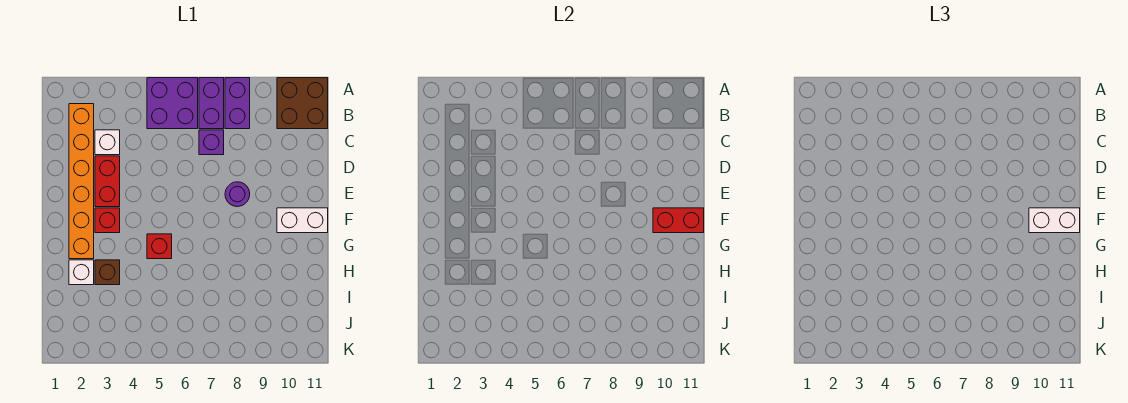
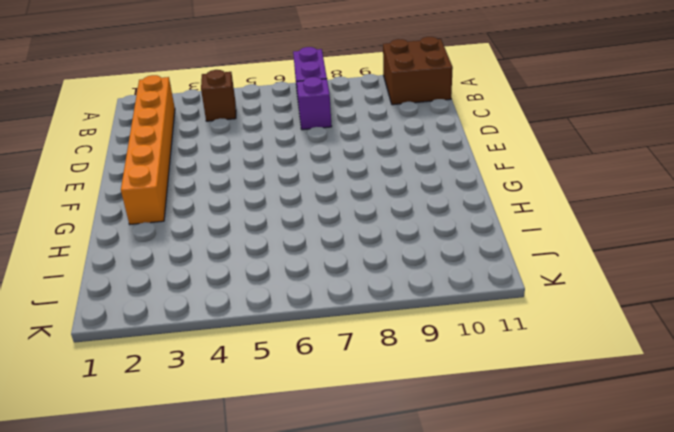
brown brick B4 level 1 -> brown brick H3 level 1
none -> purple brick A5:B6 level 1
none -> purple brick A8:B8 level 1
none -> white brick C3 level 1

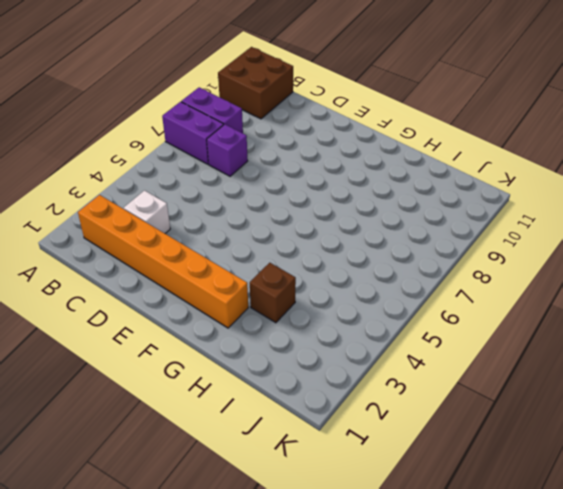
none -> purple brick A5:B6 level 1
none -> red brick D3:E3 level 1
none -> purple round brick E8 level 1

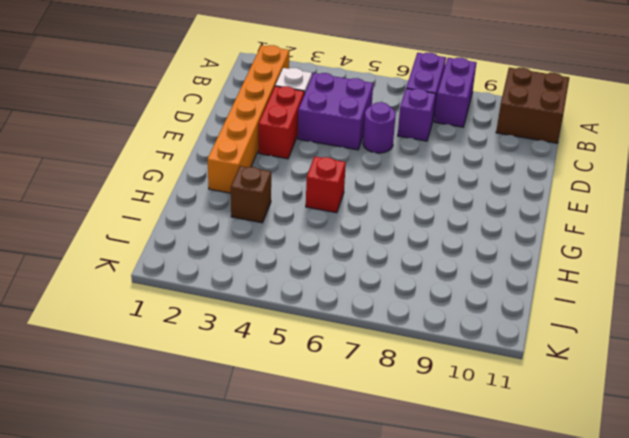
purple brick C4:D5 level 1 -> purple brick A5:B6 level 1
purple round brick D6 level 1 -> purple round brick E8 level 1
none -> red brick F3 level 1
none -> white brick F10:F11 level 1
none -> white brick H2 level 1

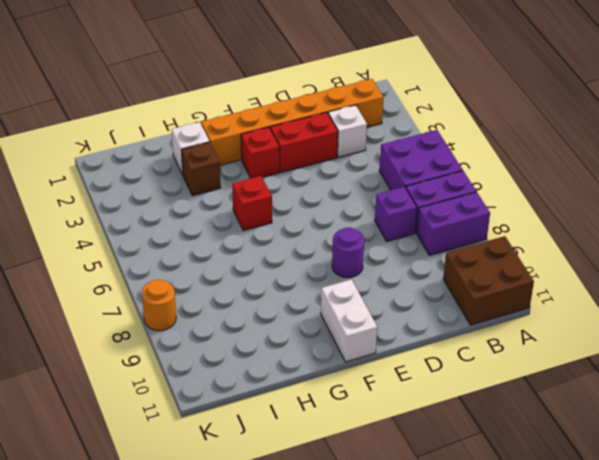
orange round brick K8 level 1 -> none
none -> red brick F10:F11 level 2
none -> white brick F10:F11 level 3

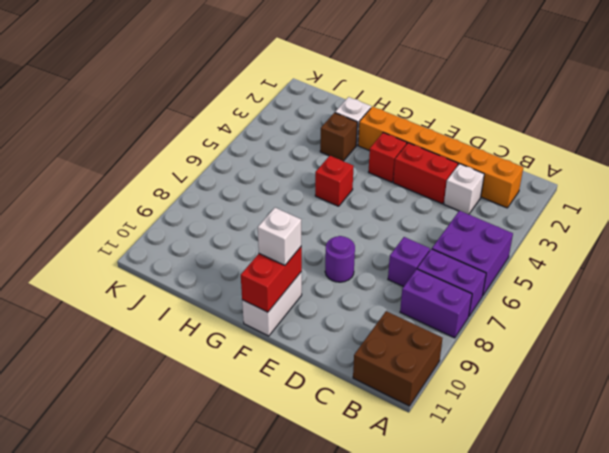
white brick F10 level 3 -> white brick F10:F11 level 3

